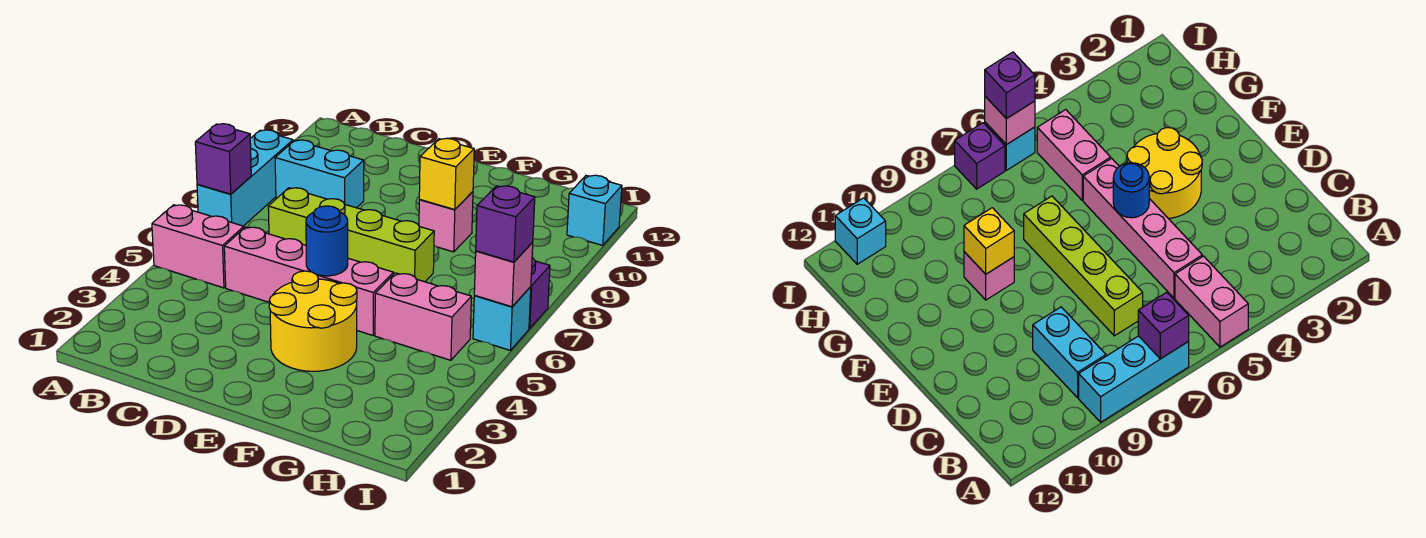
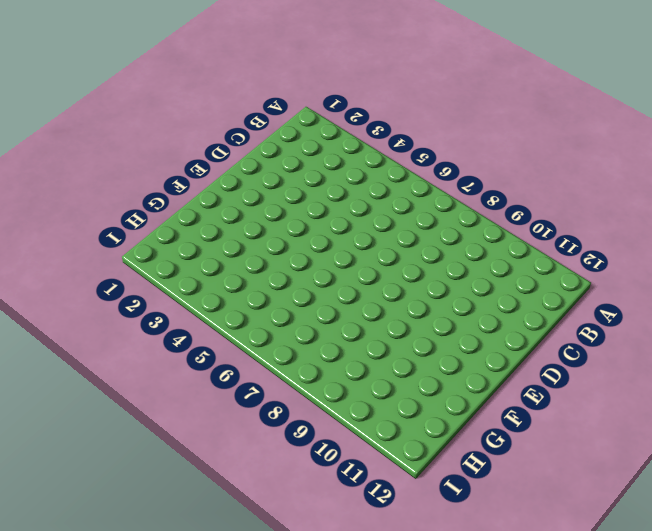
none -> pink brick A5:B5 level 1
none -> cyan brick A7:A9 level 1
none -> cyan brick B9:C9 level 1

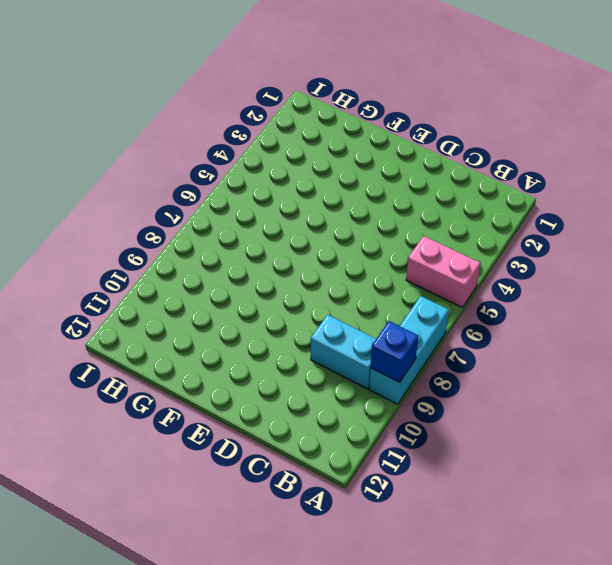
blue brick A9 level 2 -> none
none -> pink brick C5:F5 level 1
none -> lime brick C7:F7 level 1
none -> yellow round brick E3:F4 level 1

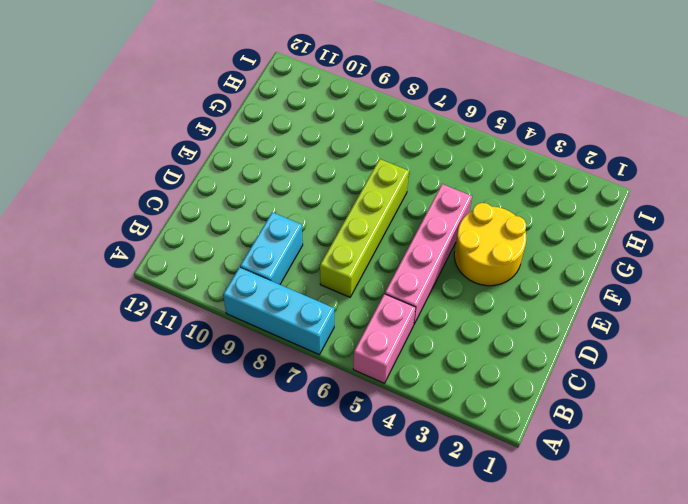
none -> pink brick F9 level 1
none -> pink brick G5:H5 level 1
none -> cyan brick I6 level 1

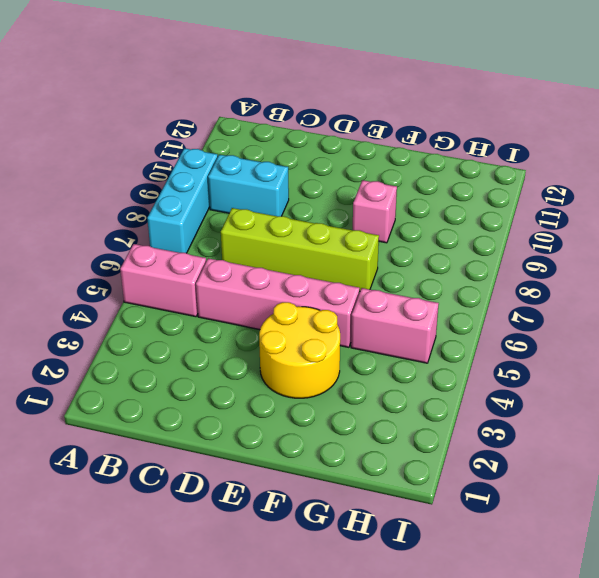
none -> cyan brick I6 level 1
none -> purple brick I7 level 1
none -> cyan brick I11 level 1

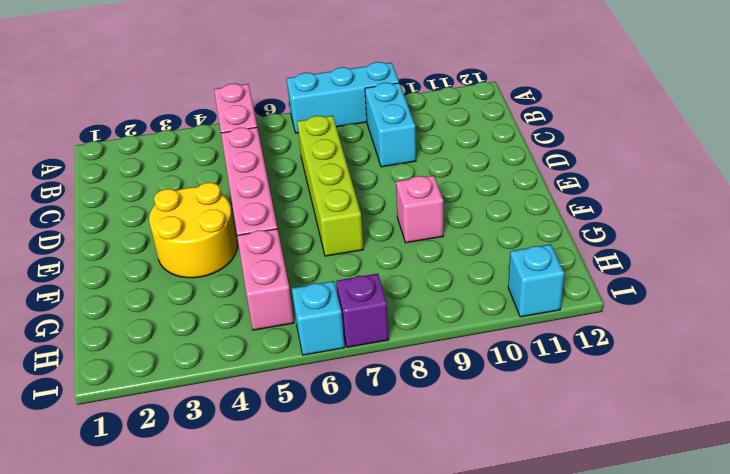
none -> purple brick A7 level 2
none -> blue round brick E5 level 2
none -> yellow brick F9 level 2

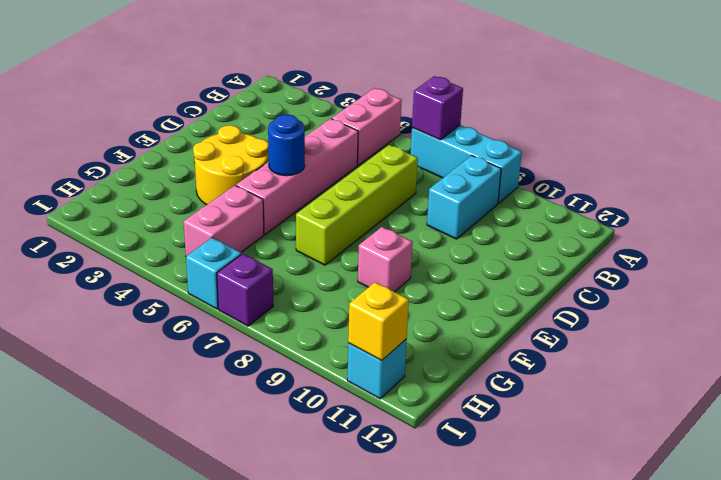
yellow brick I11 level 2 -> yellow brick F9 level 2
none -> pink brick I6 level 2
none -> purple brick I6 level 3

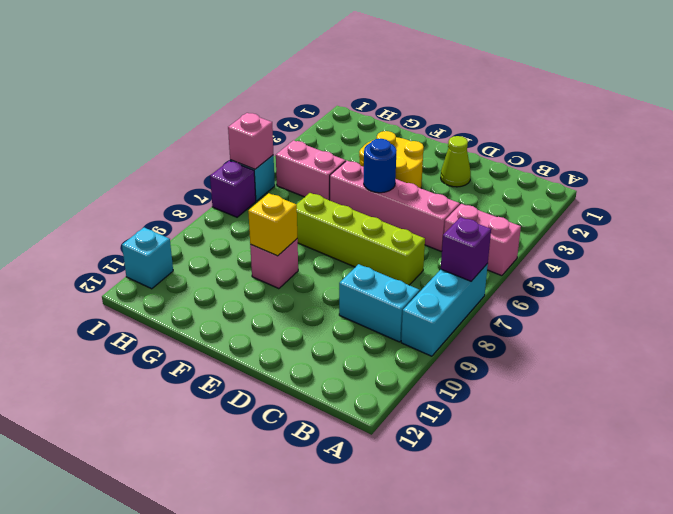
lime cone D2 level 1 -> none
none -> purple brick I6 level 3

